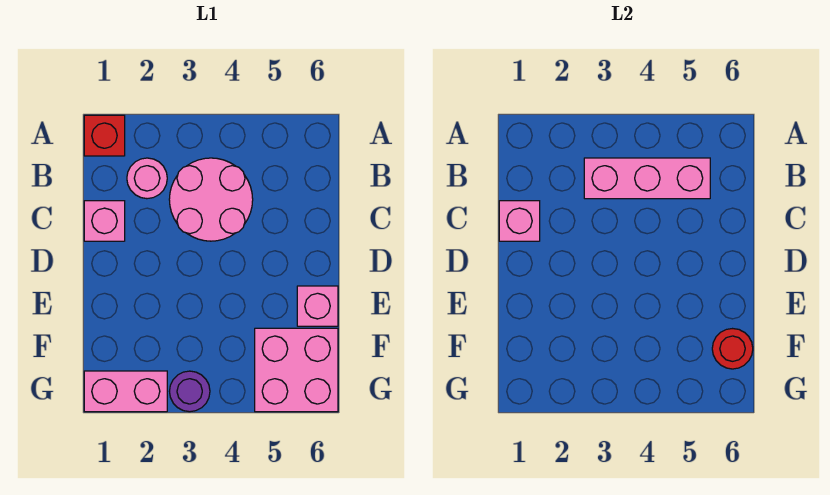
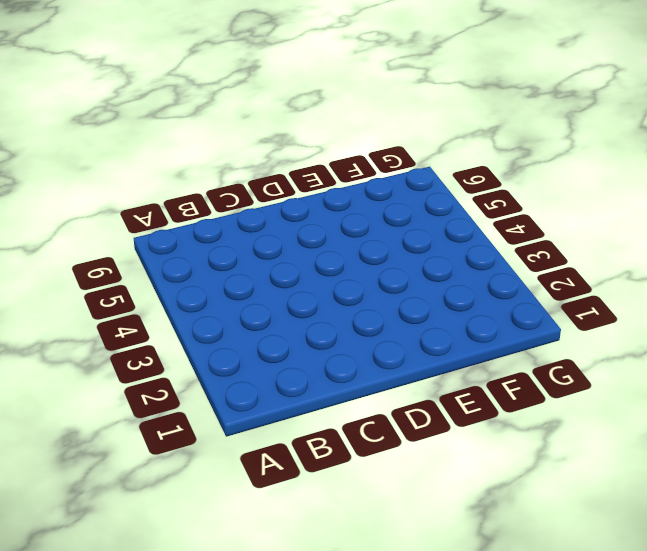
none -> red brick A1 level 1
none -> pink round brick B2 level 1

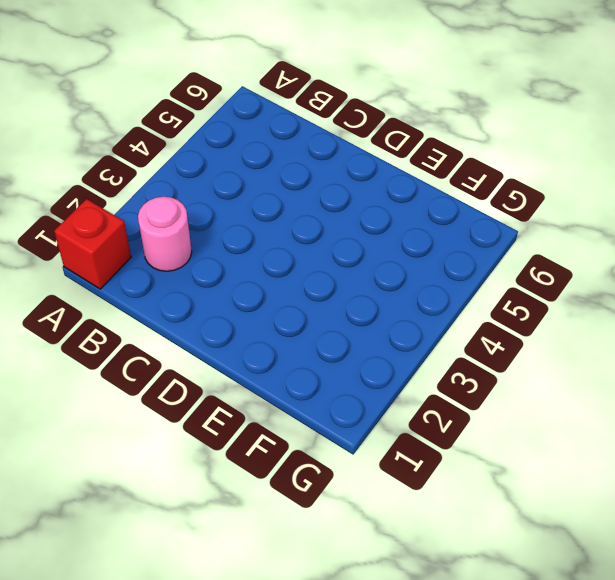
none -> pink round brick B3:C4 level 1
none -> pink brick C1 level 1

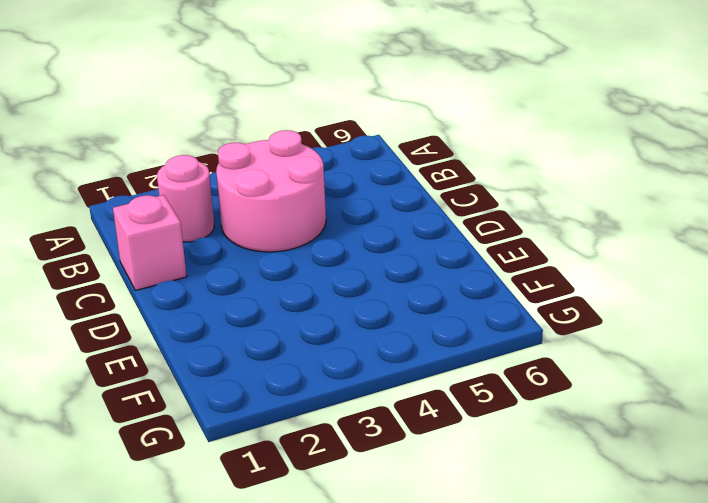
none -> red brick A1 level 1
none -> pink brick E6 level 1

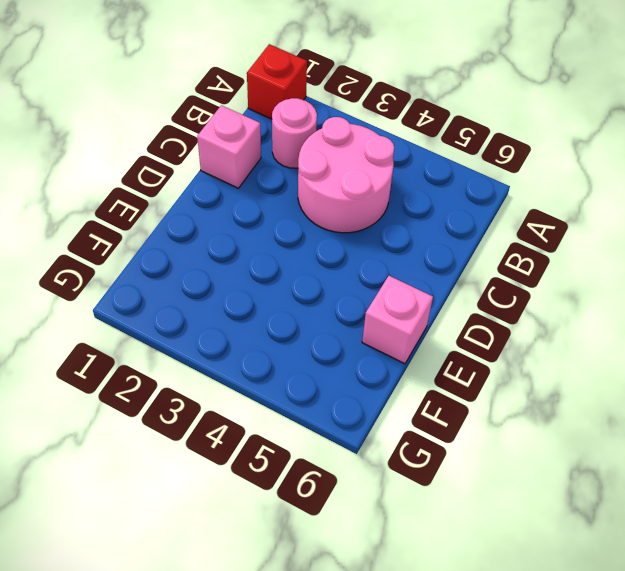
none -> pink brick F5:G6 level 1
none -> pink brick G1:G2 level 1

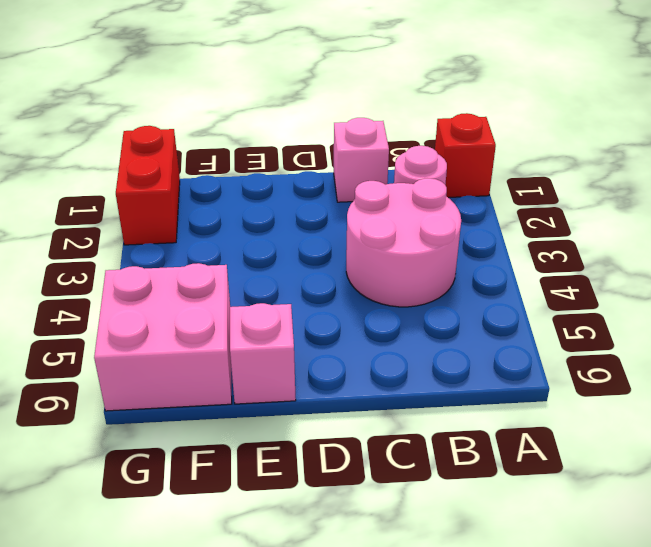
red brick G1:G2 level 1 -> pink brick G1:G2 level 1
none -> purple round brick G3 level 1
none -> pink brick B3:B5 level 2

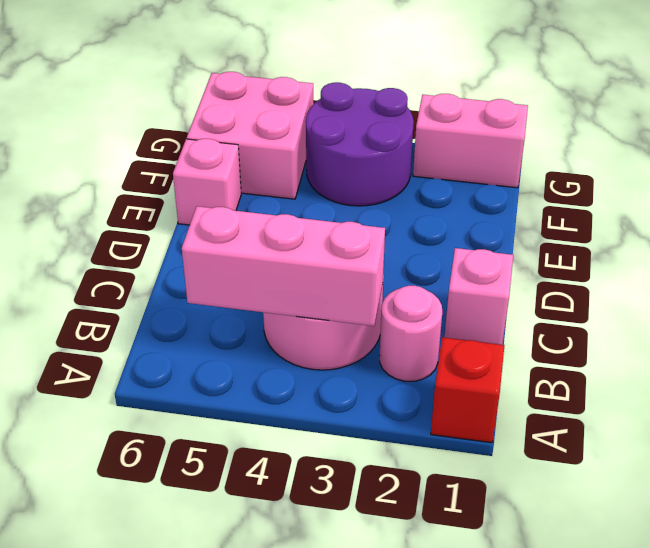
purple round brick F3:G4 level 1 -> purple round brick G3 level 1
none -> pink brick C1 level 2
none -> red round brick F6 level 2

